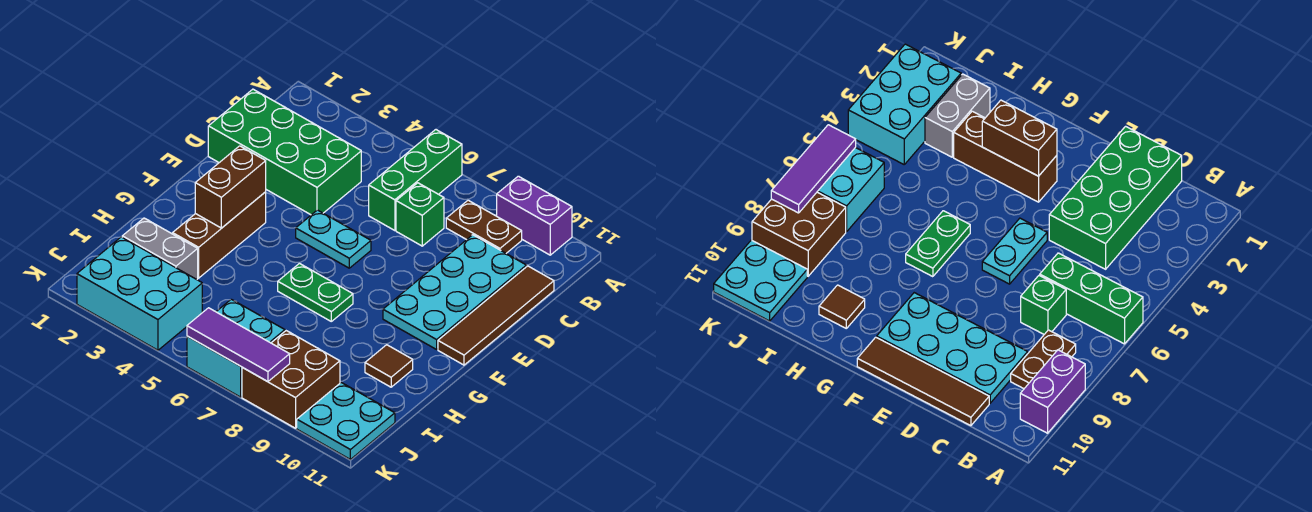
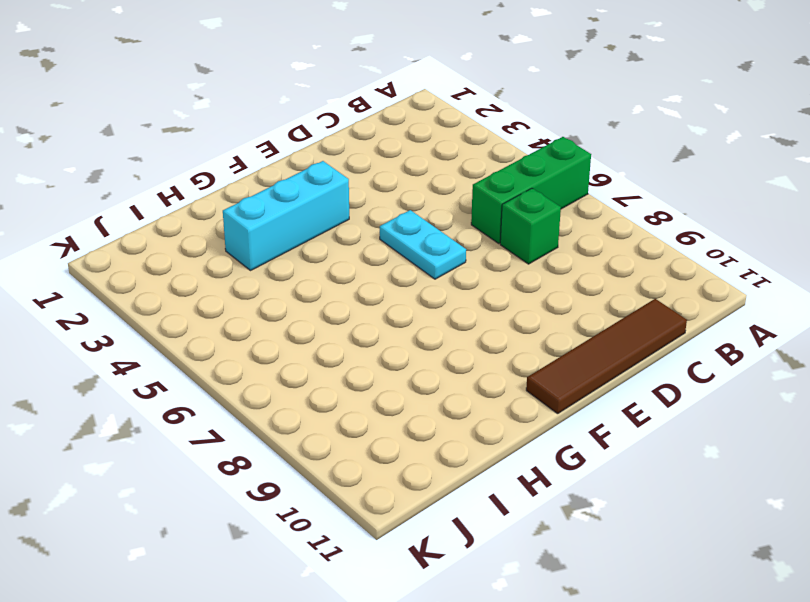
cyan brick F3:H3 level 1 -> brown brick F3:H3 level 1
none -> purple brick A9:A10 level 1
none -> brown plate B8:B9 level 1
none -> green brick C1:D4 level 1

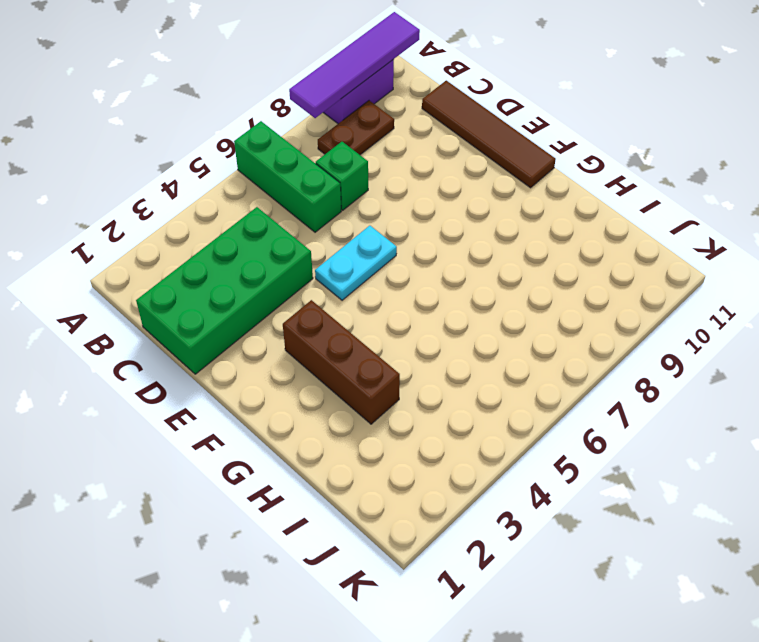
purple tile A8:A11 level 2 -> none
none -> cyan plate C9:F10 level 1
none -> green plate G6:G7 level 1
none -> brown tile H10 level 1

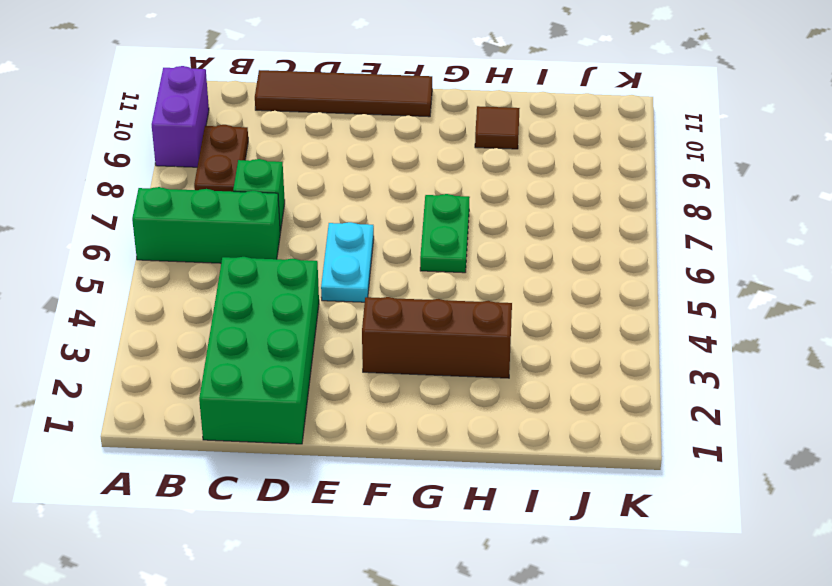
none -> cyan plate C9:F10 level 1
none -> grey brick I2:I3 level 1
none -> cyan brick J2:K4 level 1

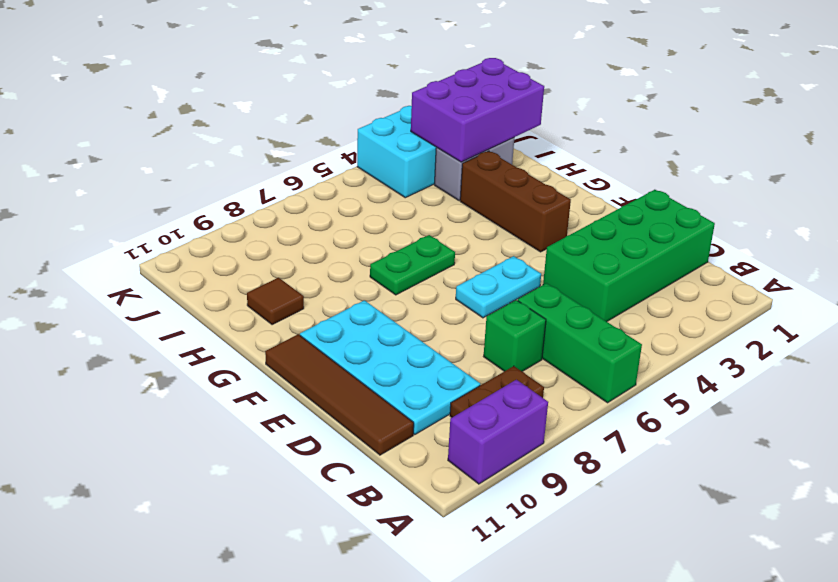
purple brick I1:J3 level 2 -> none
none -> cyan brick J6:K7 level 1
none -> brown brick J8:K9 level 1
none -> cyan plate J10:K11 level 1

